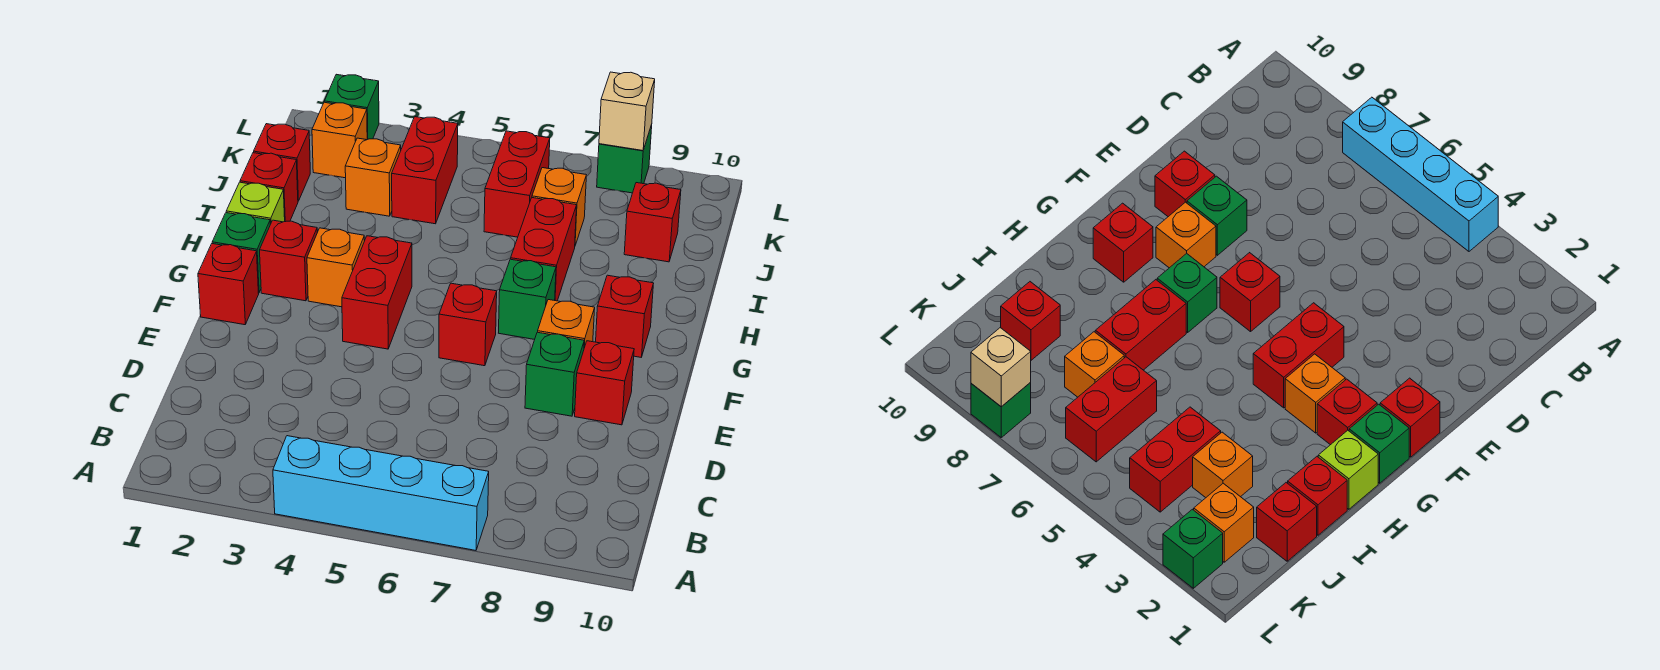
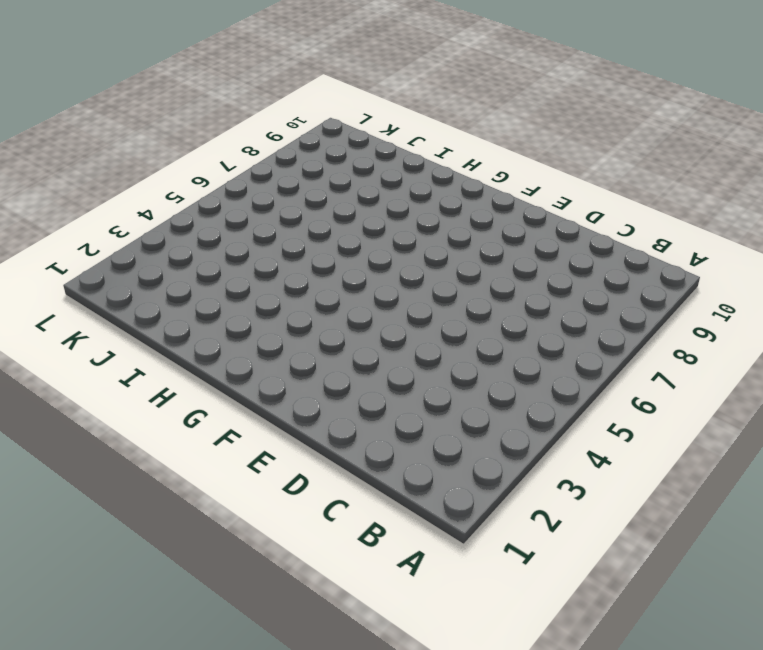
none -> cyan brick A4:A7 level 1
none -> green brick E8 level 1
none -> red brick E9 level 1

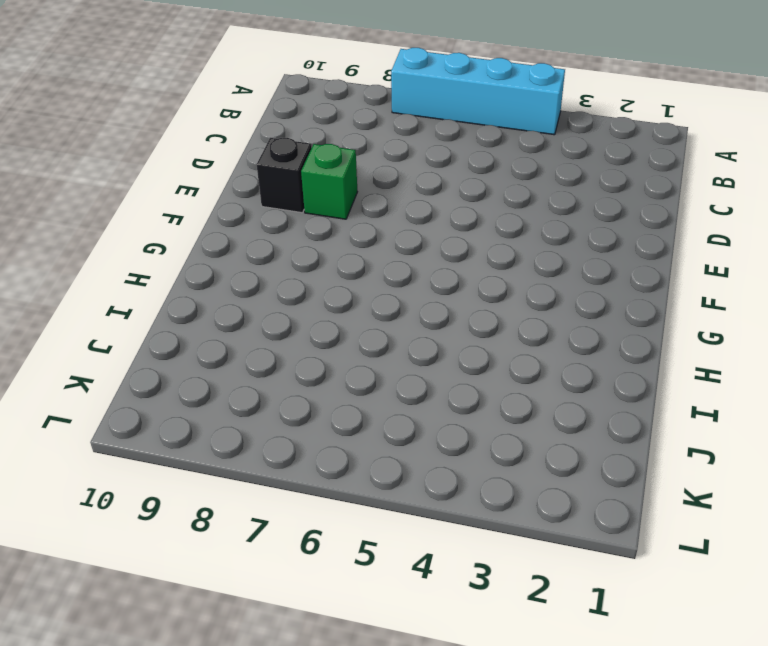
black brick E9 level 1 -> red brick E9 level 1
none -> red brick F1 level 1
none -> red brick F4:G4 level 1
none -> red brick F6 level 1

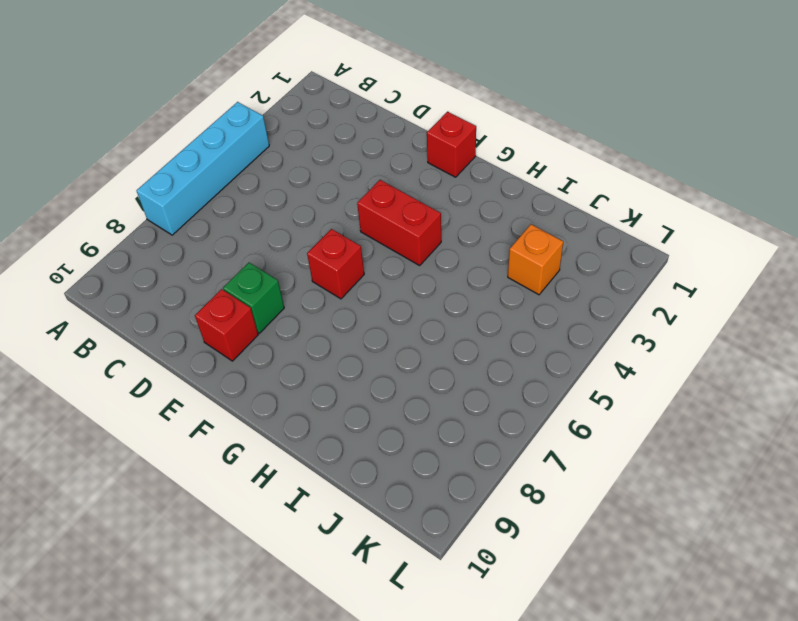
none -> orange brick F8 level 1
none -> green brick G1 level 1
none -> red brick G2 level 1

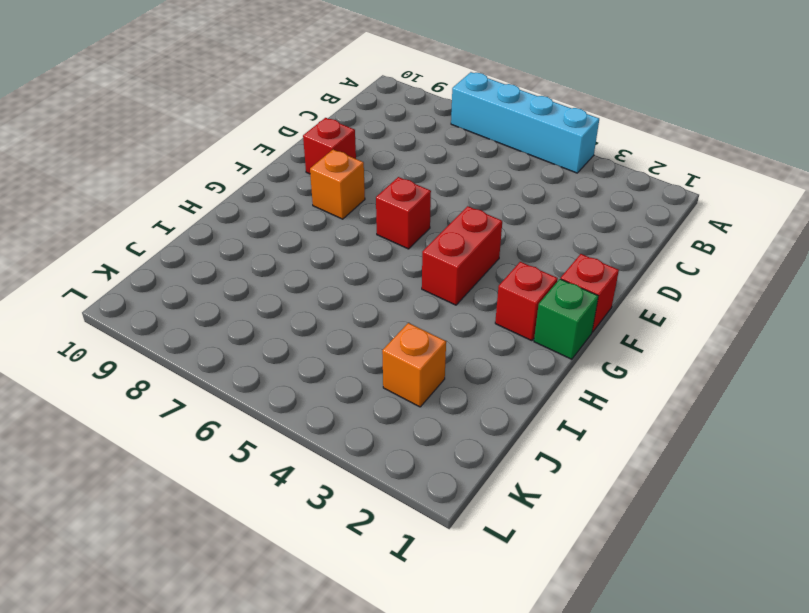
none -> green brick E8 level 1
none -> orange brick G3 level 1
none -> green brick G7 level 1

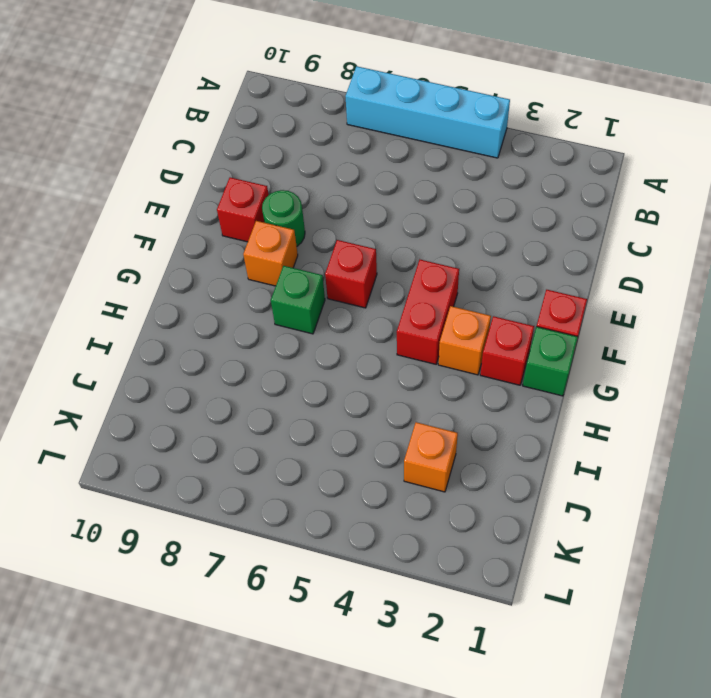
green round brick E8 level 1 -> green brick E8 level 1
none -> red brick G9 level 1
none -> lime brick H1 level 1
none -> red brick H7:I7 level 1

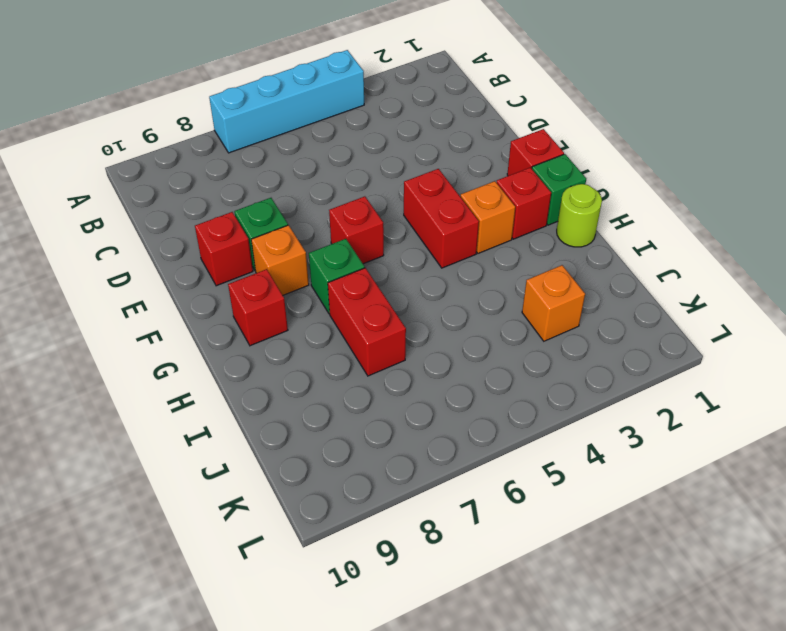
lime round brick H1 level 1 -> lime brick H1 level 1
none -> red brick I1 level 1
none -> red brick J1 level 1
none -> red brick J4:K4 level 1

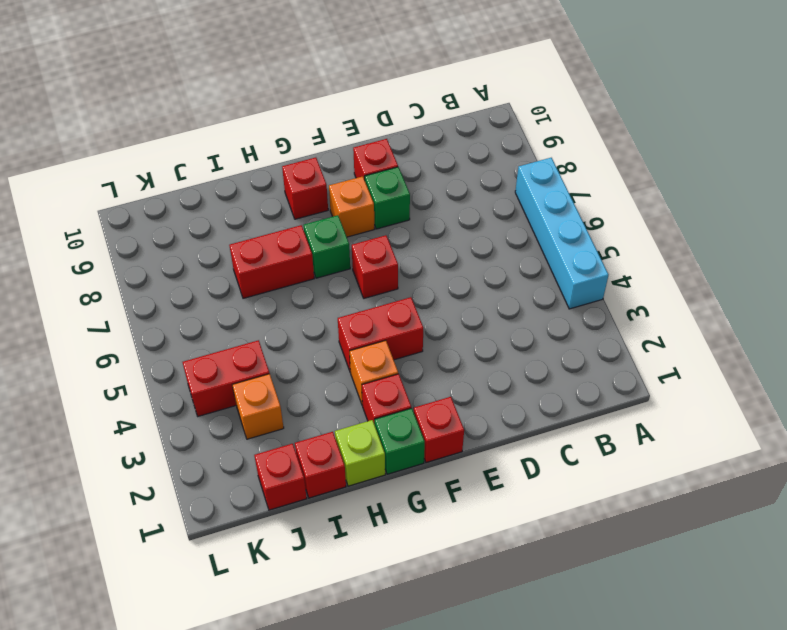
none -> red brick J6:K6 level 1
none -> orange brick J7 level 1
none -> red brick J9 level 1

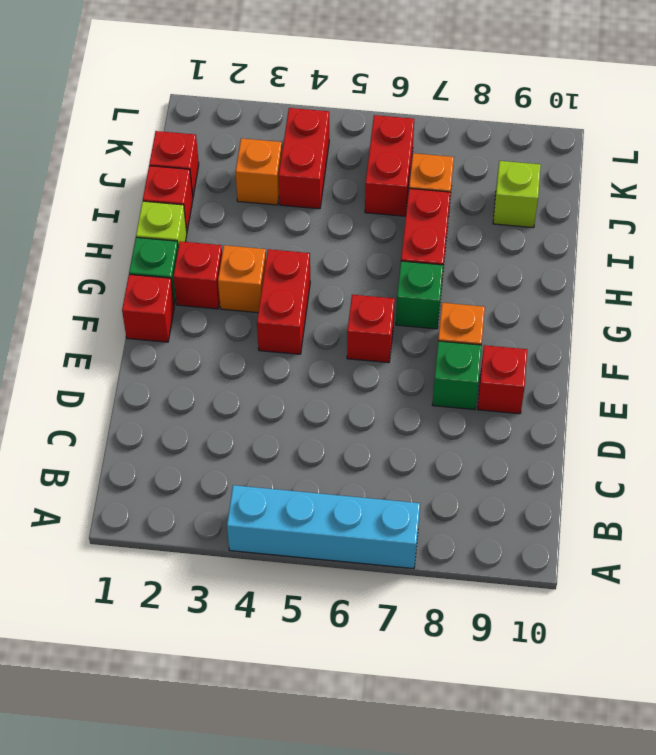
lime brick J9 level 1 -> red brick J9 level 1
none -> red brick G9 level 1
none -> orange brick K2 level 1
none -> green brick L2 level 1

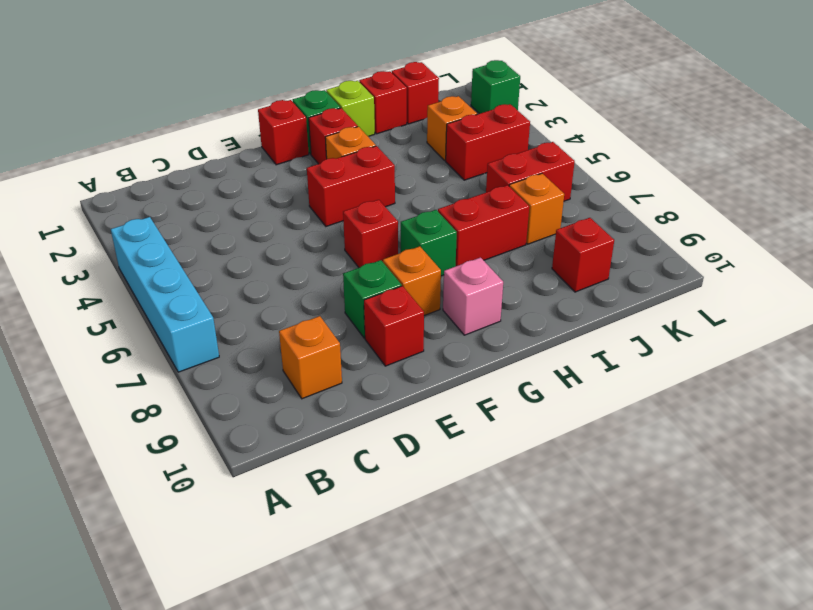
orange brick C9 level 1 -> orange brick K2 level 1
pink brick G9 level 1 -> red brick G9 level 1
none -> green brick L8 level 1
none -> tan brick L8 level 2

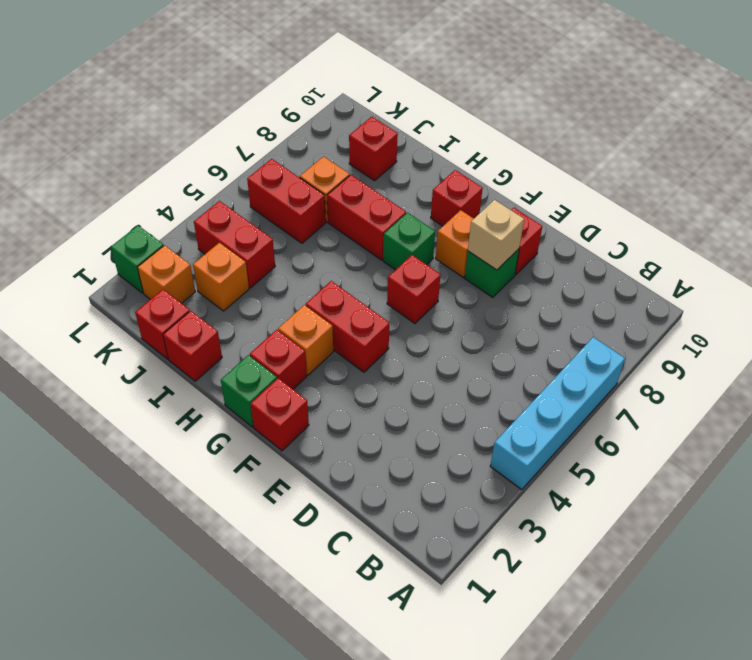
tan brick E8 level 2 -> tan brick L8 level 2
none -> lime brick H1 level 1
none -> green brick L8 level 1

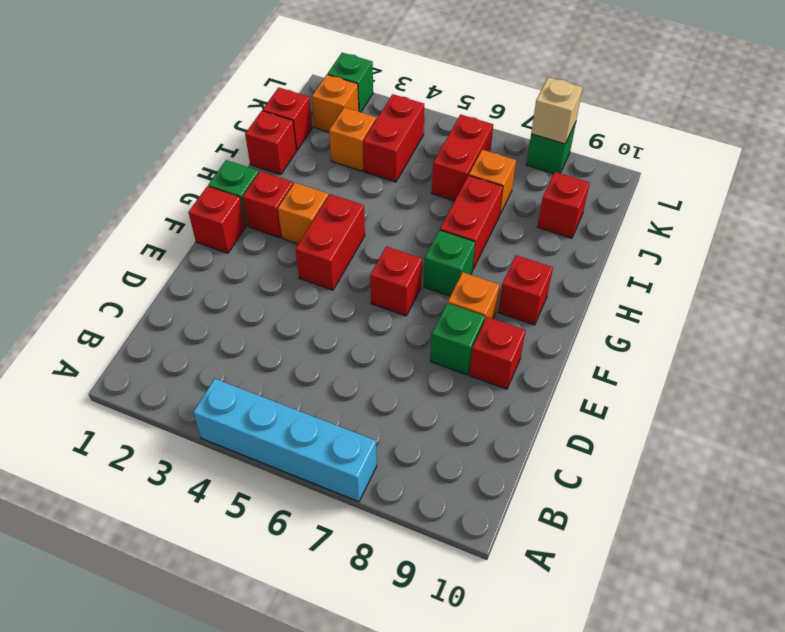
none -> lime brick H1 level 1

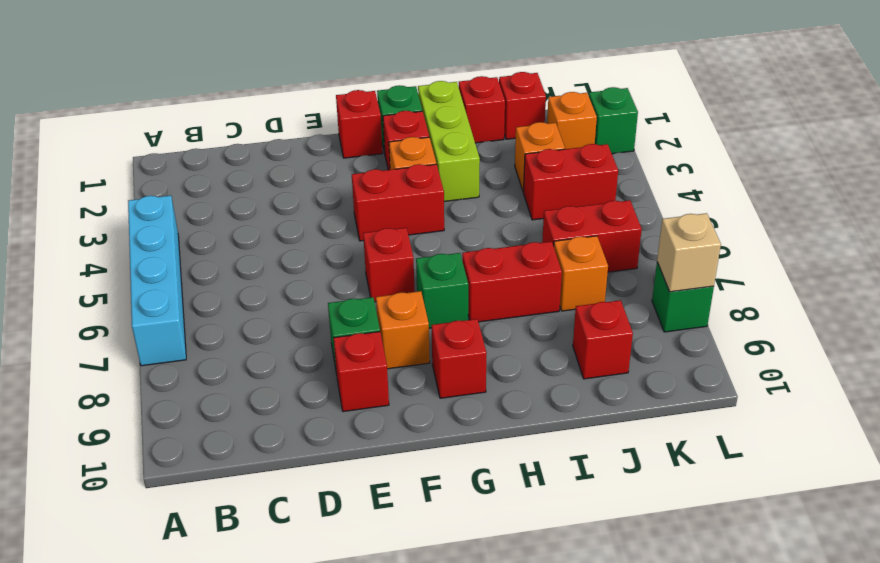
lime brick H1:H3 level 1 -> lime brick H1 level 1

